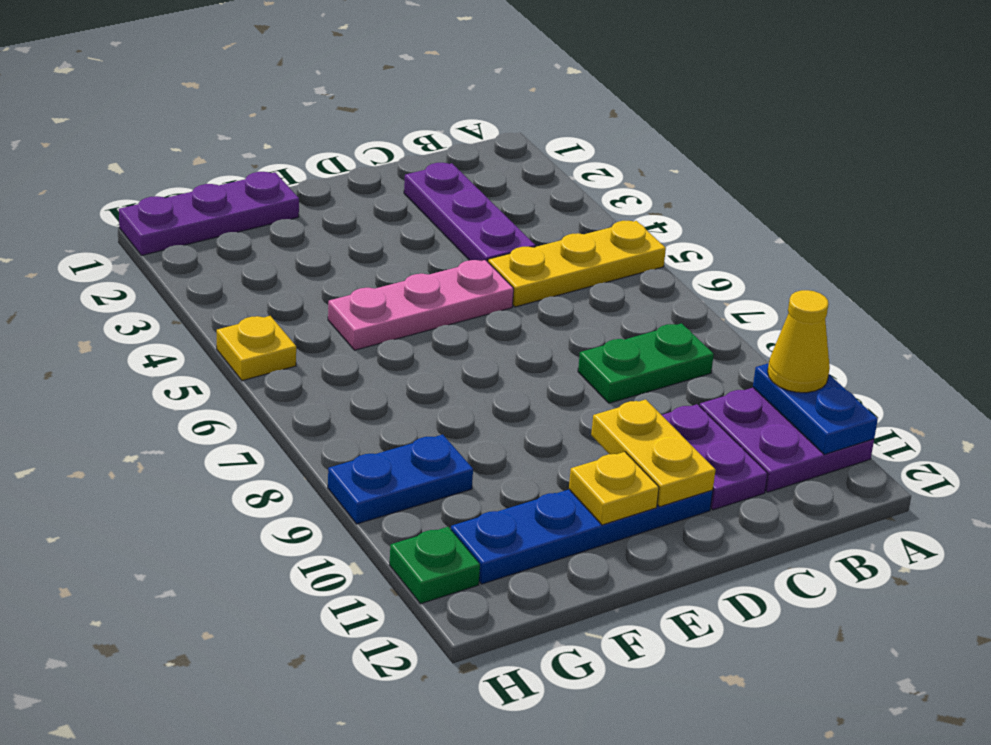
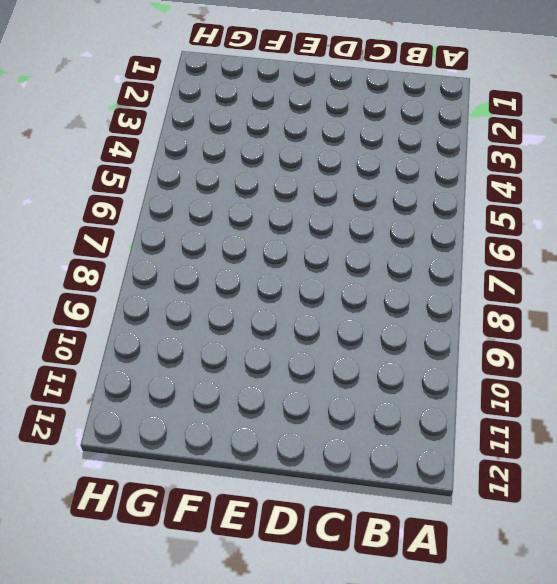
none -> yellow plate A5:C5 level 1
none -> purple plate A10:B11 level 1
none -> green plate B8:C8 level 1

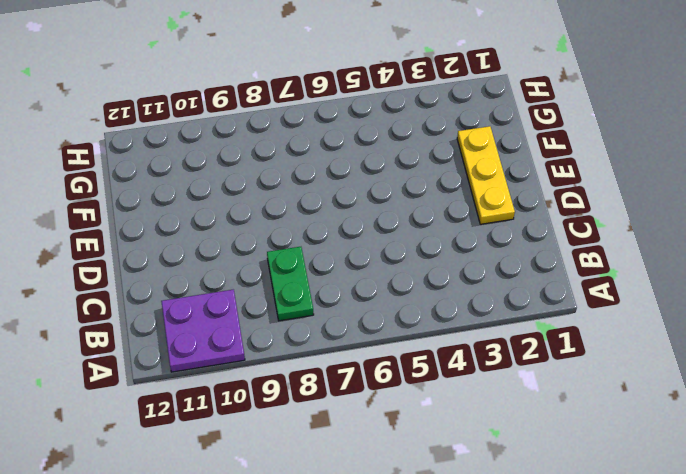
yellow plate D2:F2 level 1 -> yellow plate A5:C5 level 1
none -> purple plate C2:C4 level 1
none -> purple plate C10:C11 level 1
none -> pink plate D5:F5 level 1

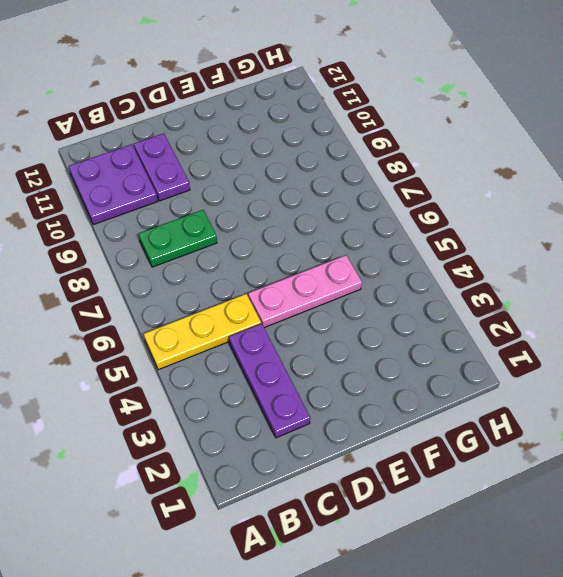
none -> blue plate D11:G11 level 1
none -> purple plate F1:H1 level 1
none -> blue plate G9:H9 level 1

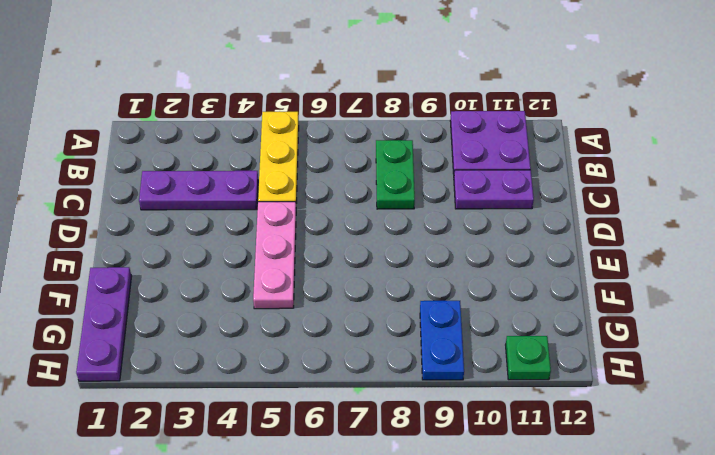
none -> blue plate D11:G11 level 1
none -> yellow plate H5 level 1
none -> blue plate A10:A11 level 2

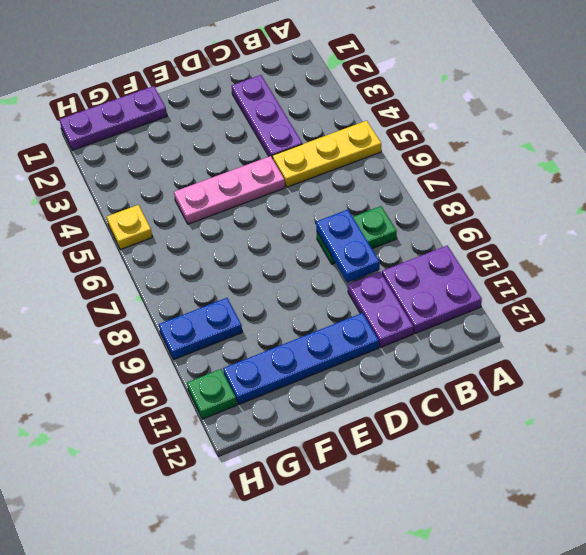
blue plate C8:C9 level 2 -> blue plate A10:A11 level 2
none -> yellow plate D10:D11 level 2
none -> yellow plate E11 level 2
none -> yellow cone A10 level 3

